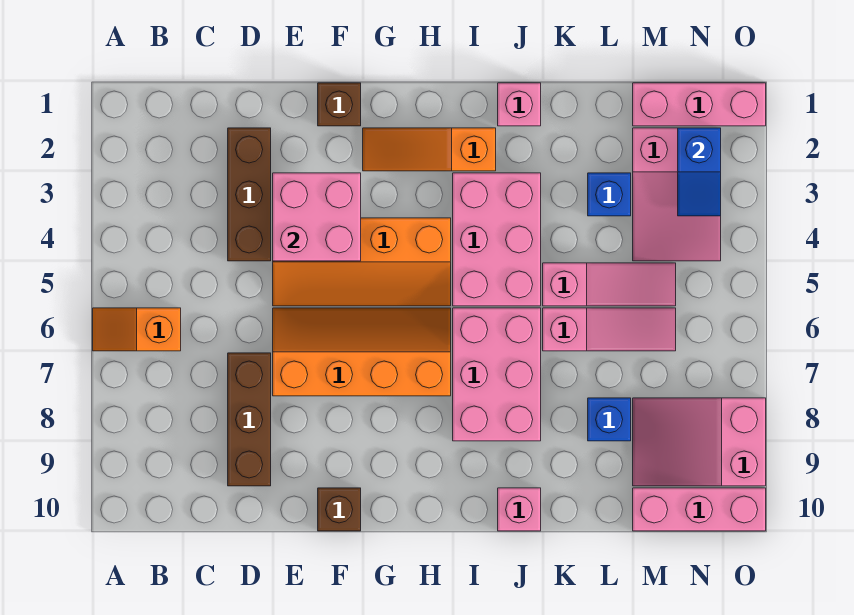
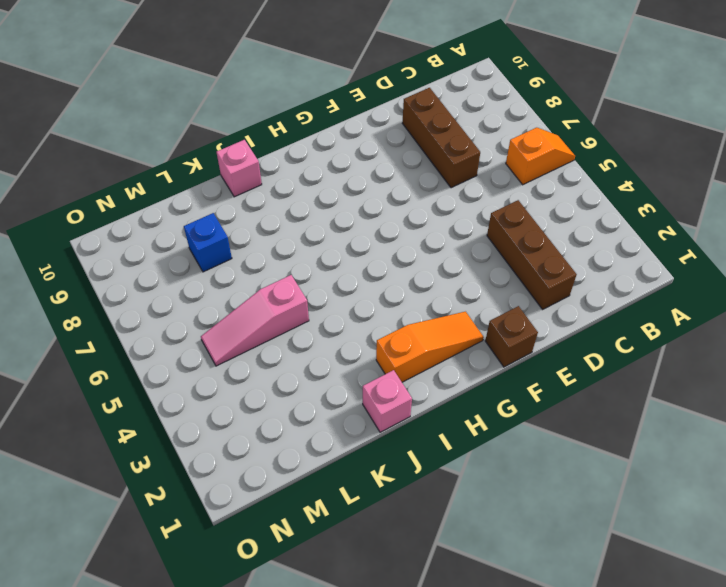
none -> orange slope E4:H5 level 1 top 4
none -> orange slope E6:H7 level 1 top 7
none -> brown brick F10 level 1

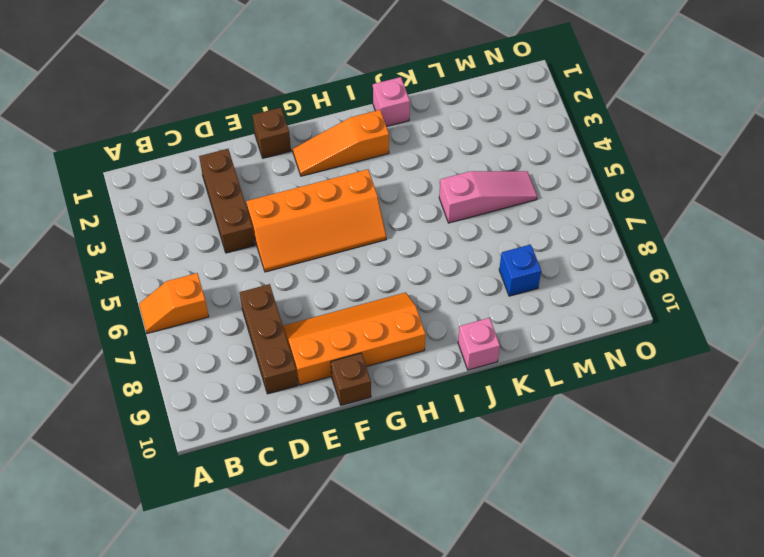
orange slope E8:H9 level 1 top 9 -> orange slope E6:H7 level 1 top 7
none -> pink brick I3:J5 level 1
none -> pink brick I6:J8 level 1
none -> pink slope K6:M6 level 1 top K

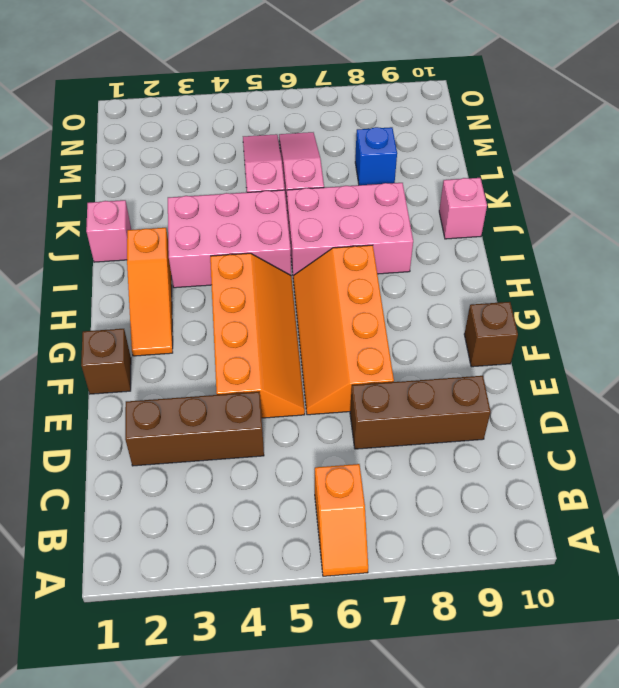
none -> blue brick L3 level 1
none -> pink brick M1:O1 level 1
none -> pink slope M2:N4 level 1 top 2

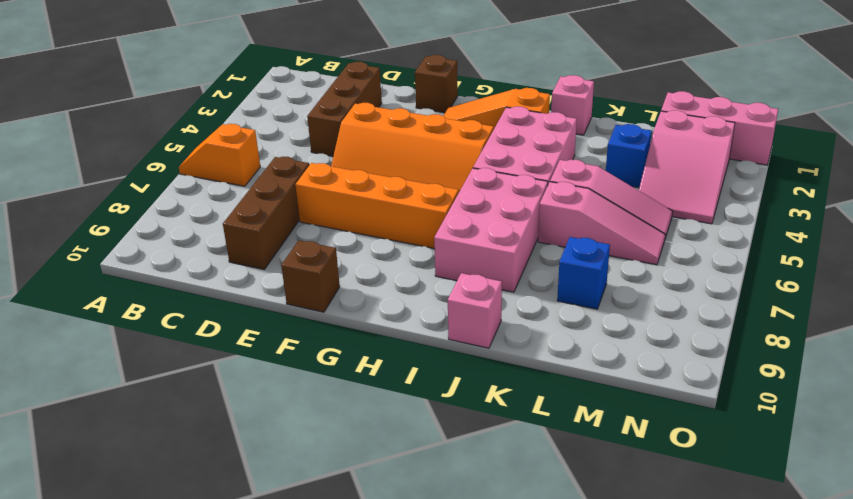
none -> pink slope M8:O9 level 1 top O
none -> pink brick M10:O10 level 1
none -> pink brick E3:F4 level 2

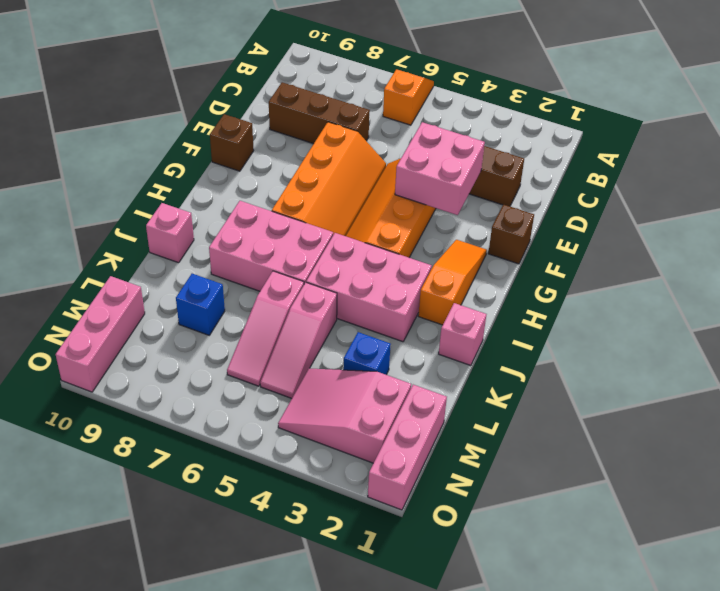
none -> pink slope M8:O9 level 1 top O
none -> blue slope N2:N3 level 2 top 2

